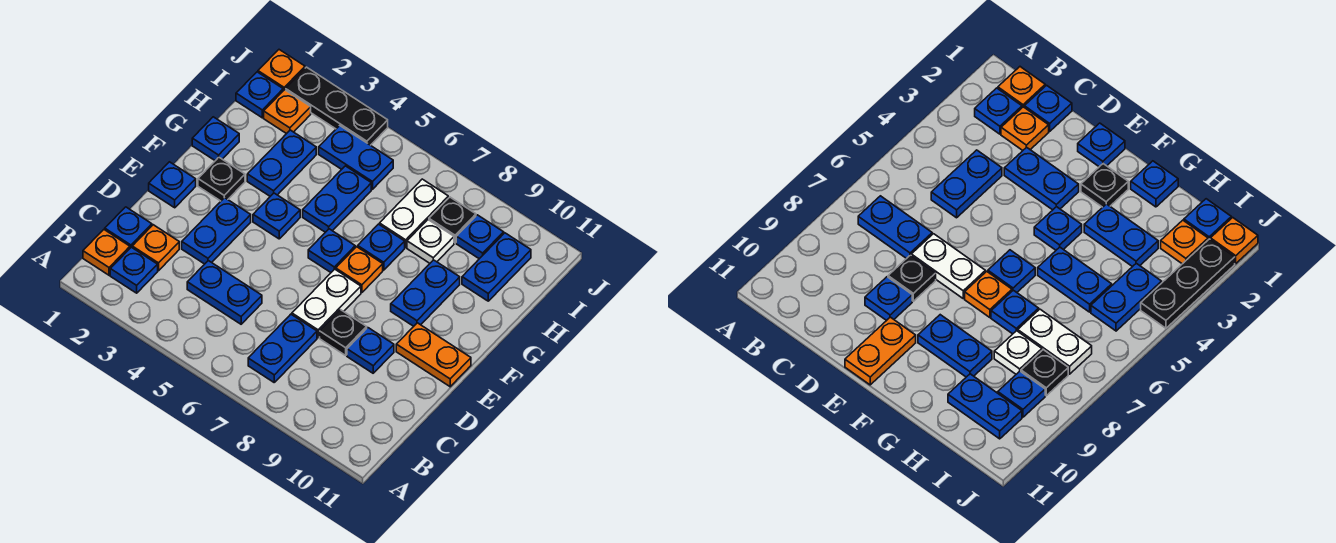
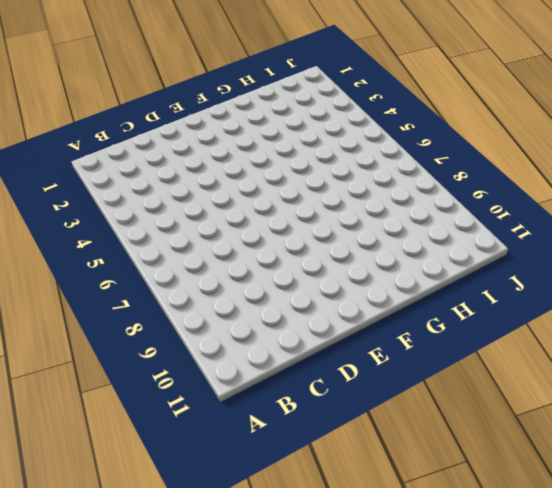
none -> orange plate B1 level 1
none -> blue plate B2 level 1
none -> blue plate B7:C7 level 1
none -> blue plate C1 level 1

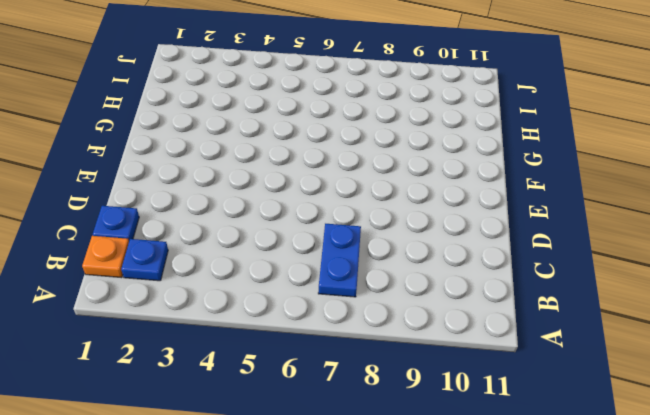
none -> orange plate C2 level 1
none -> blue plate C4:C5 level 1
none -> blue plate D3:E3 level 1
none -> white plate D7:E7 level 1

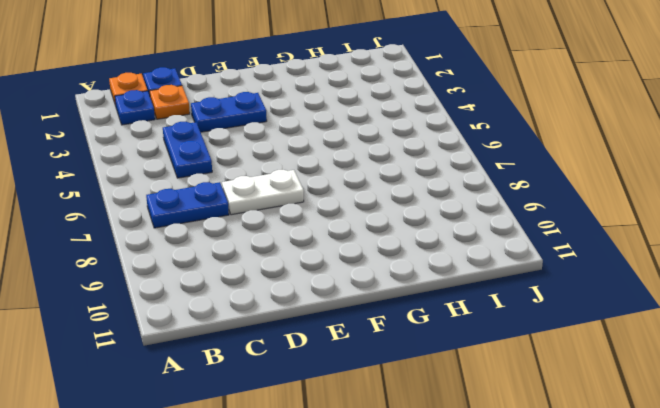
none -> black plate D8 level 1
none -> blue plate D9 level 1
none -> blue plate E1 level 1
none -> orange plate E10:E11 level 1

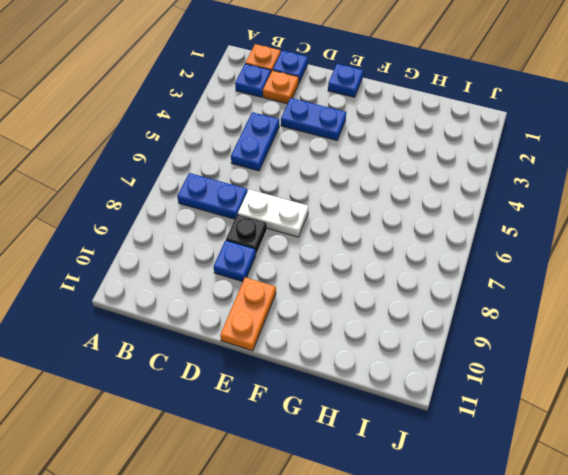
none -> black plate F2 level 1
none -> blue plate F4 level 1
none -> blue plate F6 level 1
none -> orange plate F7 level 1

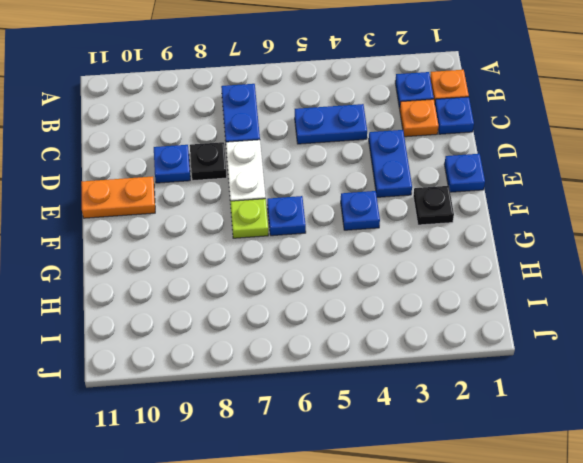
lime plate F7 level 1 -> orange plate F7 level 1
none -> blue plate F9:G9 level 1
none -> blue plate G1 level 1
none -> blue plate G3:H3 level 1
none -> blue plate G5:H5 level 1

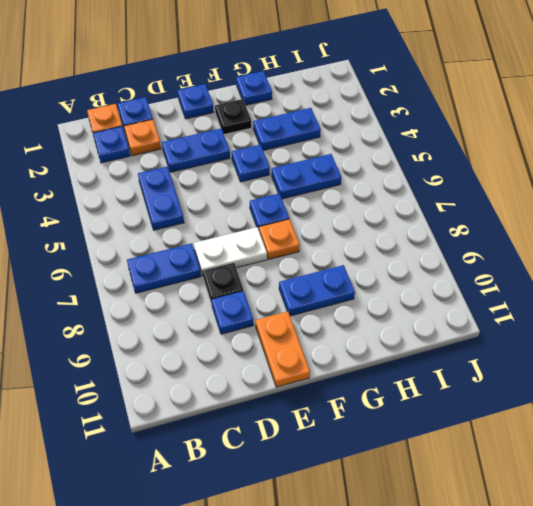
none -> blue plate G7 level 1
none -> white plate H7:I7 level 1
none -> white plate H8 level 1
none -> blue plate H10:I10 level 1

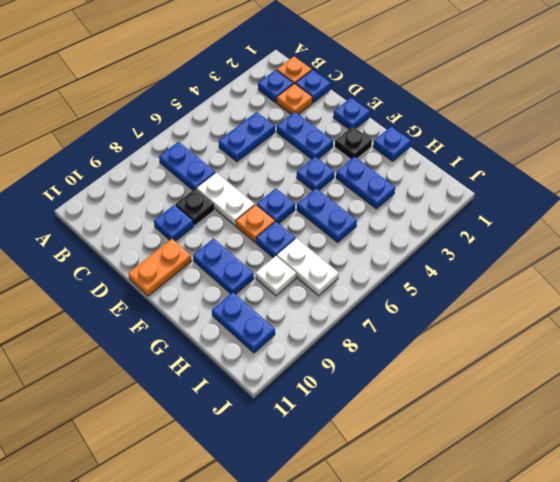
none -> blue plate I1 level 1
none -> orange plate I2 level 1
none -> blue plate I4:I5 level 1
none -> black plate I8 level 1

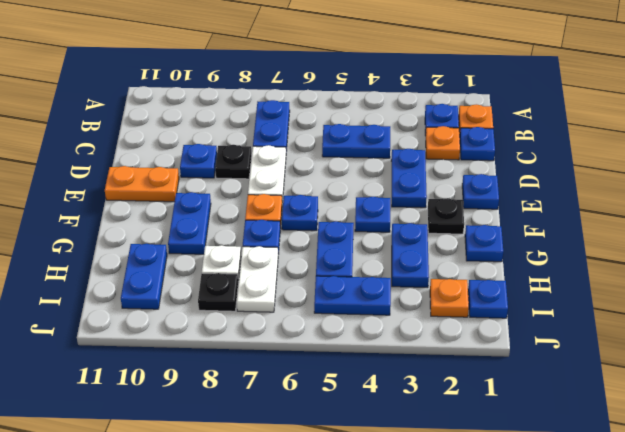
none -> blue plate I9 level 1
none -> orange plate J1 level 1
none -> black plate J2:J4 level 1

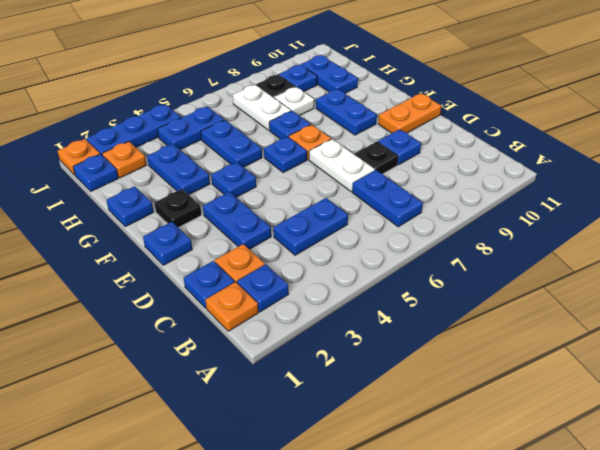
blue plate J2:J4 level 1 -> black plate J2:J4 level 1

